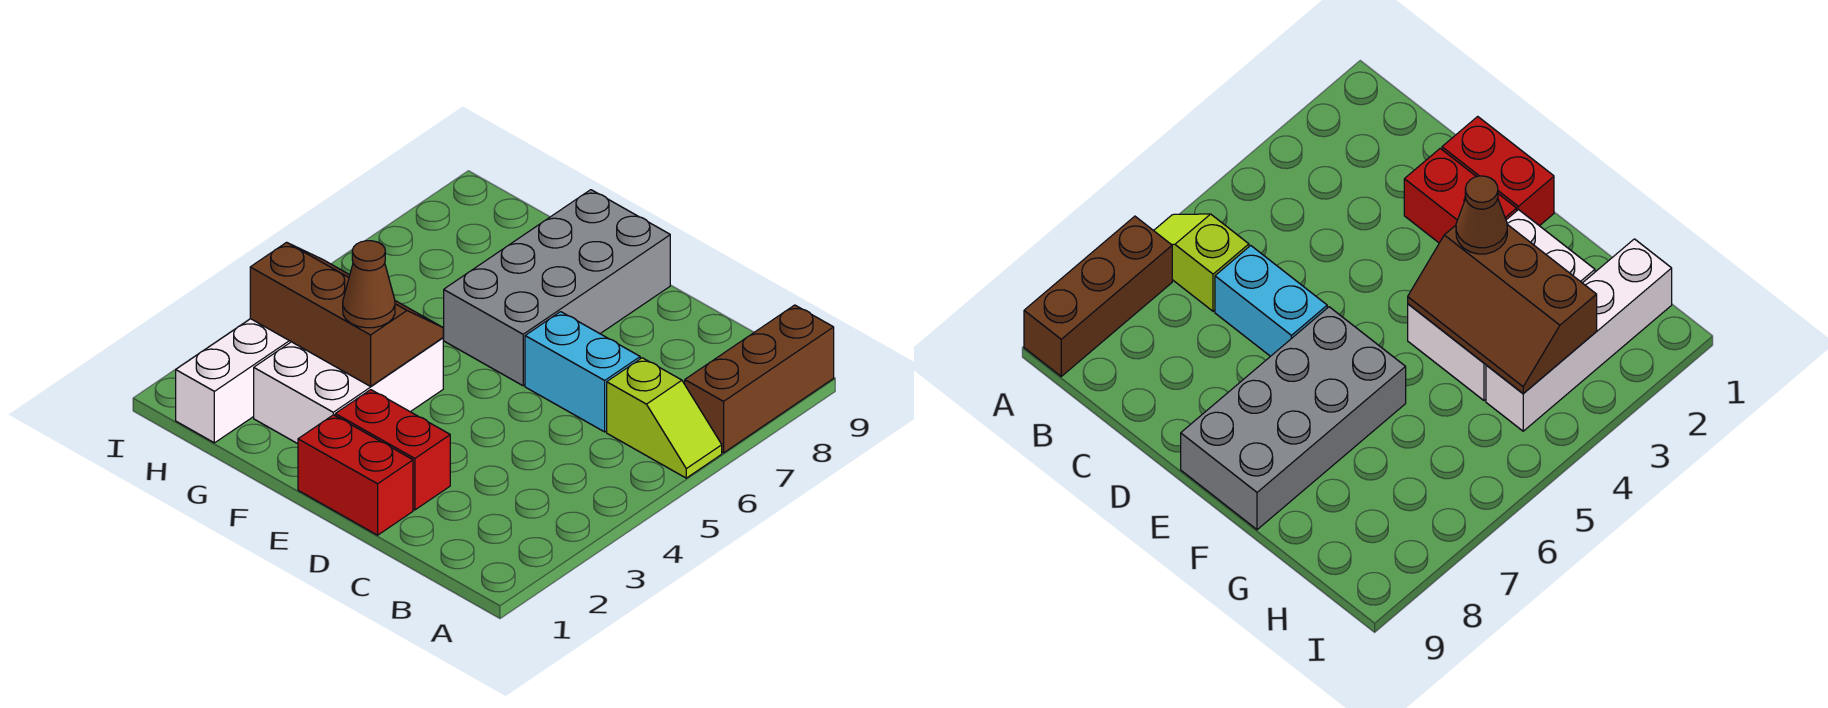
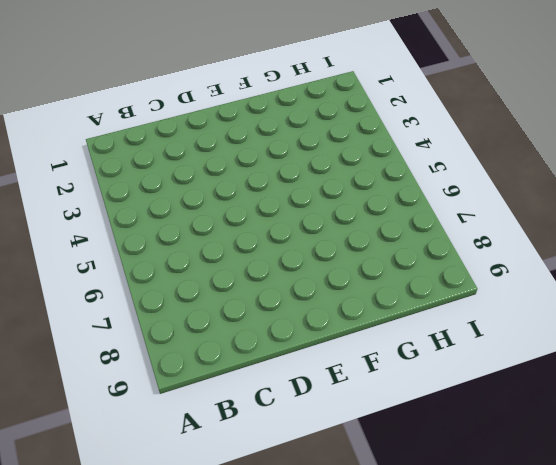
none -> lime slope A6:B6 level 1 top B
none -> brown brick A7:A9 level 1

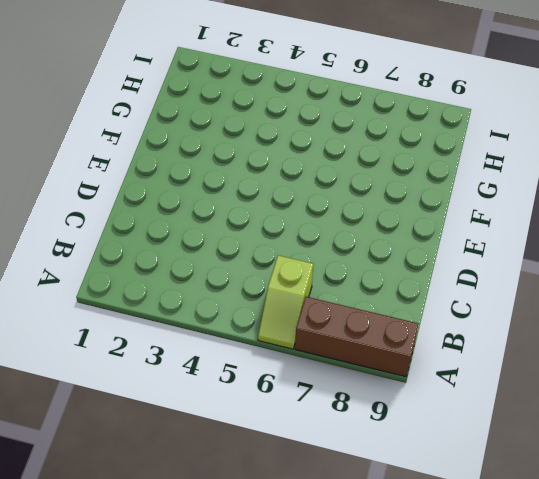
none -> cyan brick C6:D6 level 1
none -> red brick D1:E1 level 1

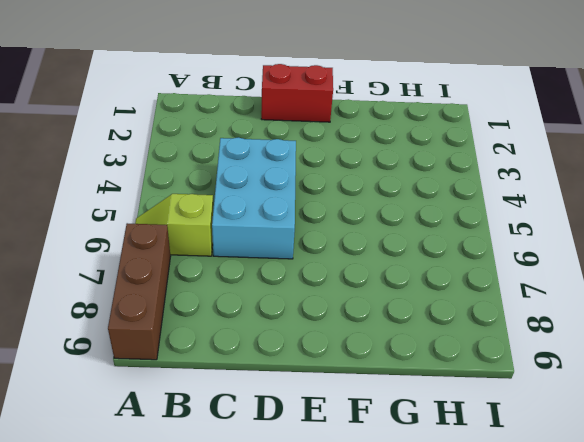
cyan brick C4:D6 level 1 -> cyan brick C6:D6 level 1
none -> red brick D2:E2 level 1
none -> grey brick E6:F9 level 1

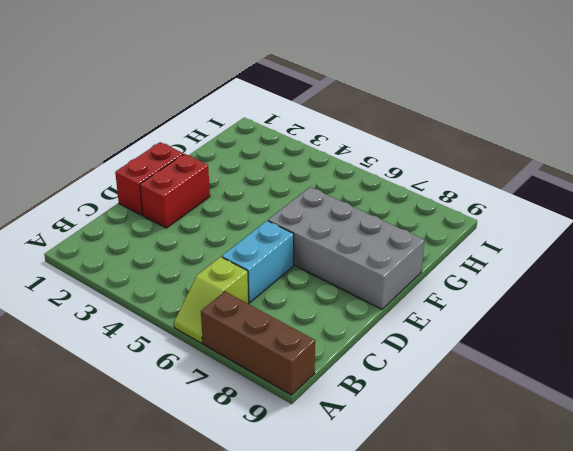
none -> white brick F2:G4 level 1
none -> white brick H1:H4 level 1

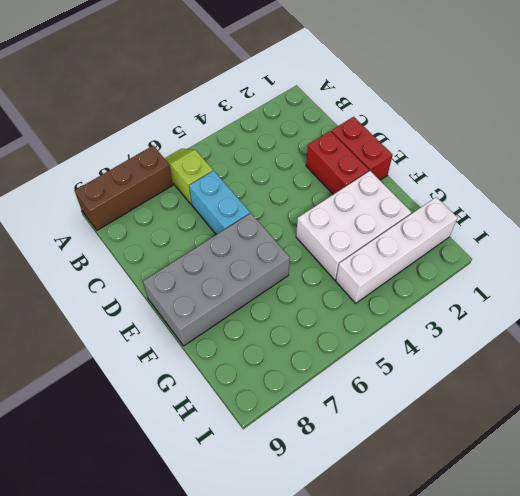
none -> brown slope F3:H4 level 2 top 3
none -> brown cone F3 level 3

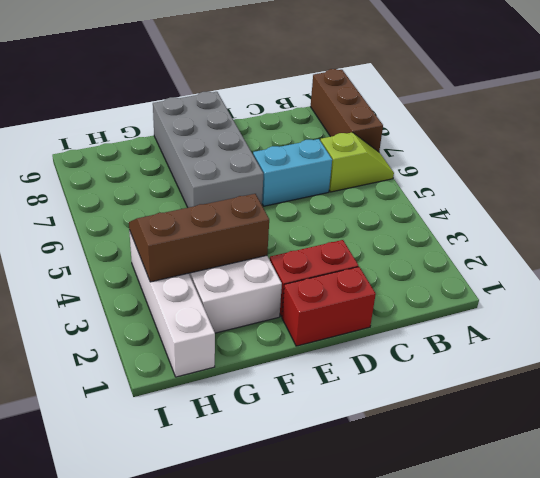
none -> brown cone F3 level 3

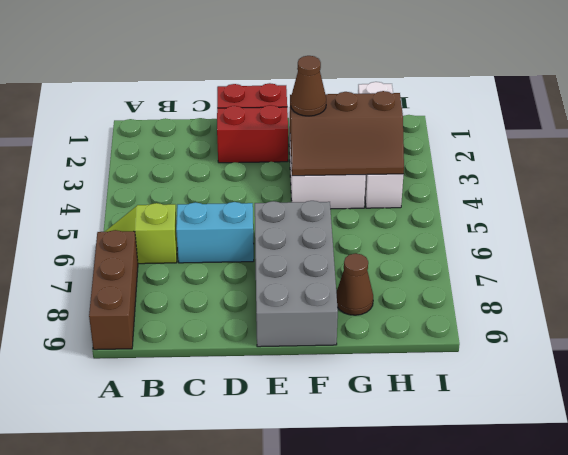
brown cone G8 level 1 -> none

